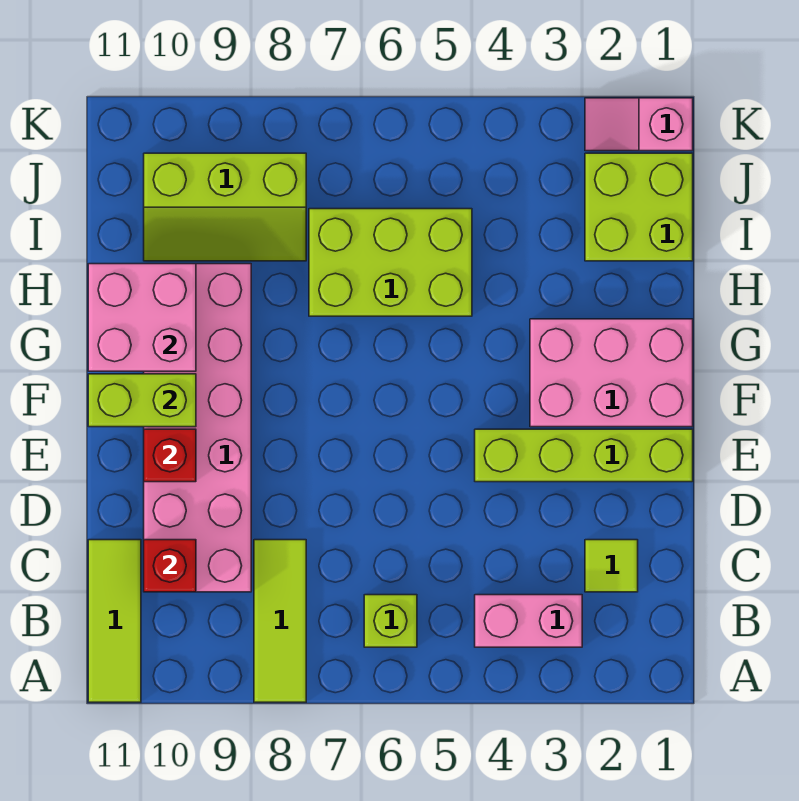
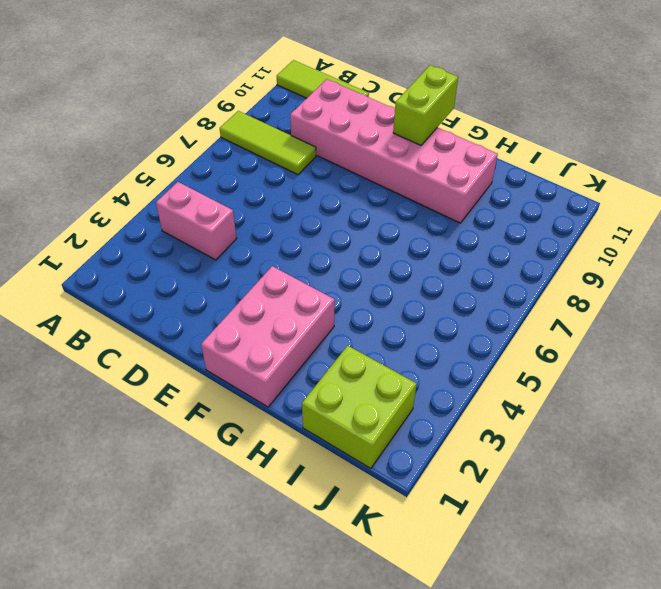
pink brick B4:C4 level 1 -> pink brick B3:B4 level 1
none -> lime brick B6 level 1
none -> lime tile C2 level 1
none -> lime brick E1:E4 level 1

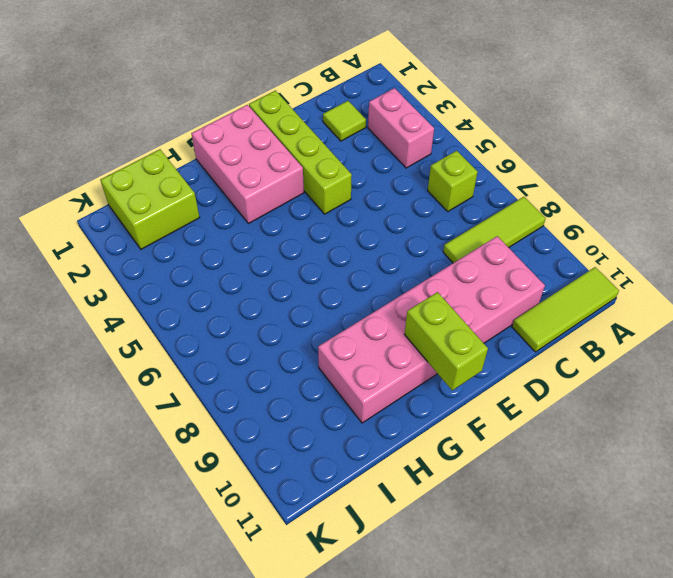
none -> lime brick H5:I7 level 1
none -> lime slope I8:J10 level 1 top J
none -> pink slope K1:K2 level 1 top 1

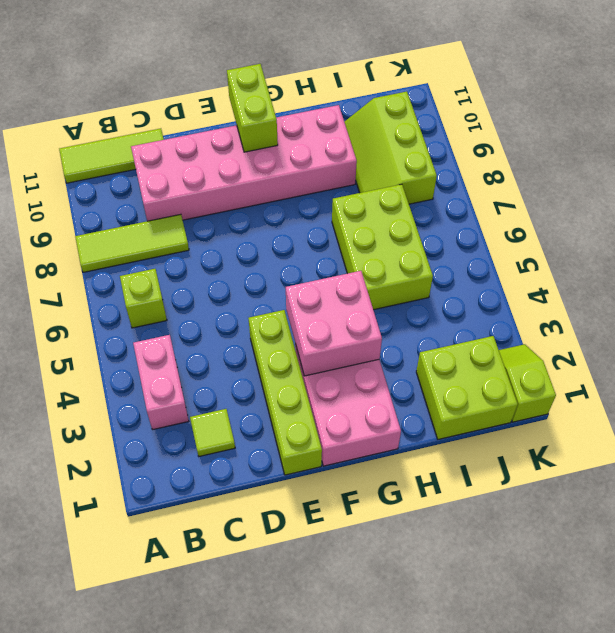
pink brick F3:G4 level 2 -> pink brick G10:H11 level 2
lime slope K1:K2 level 1 top 1 -> pink slope K1:K2 level 1 top 1
none -> red brick C10 level 2
none -> red brick E10 level 2

